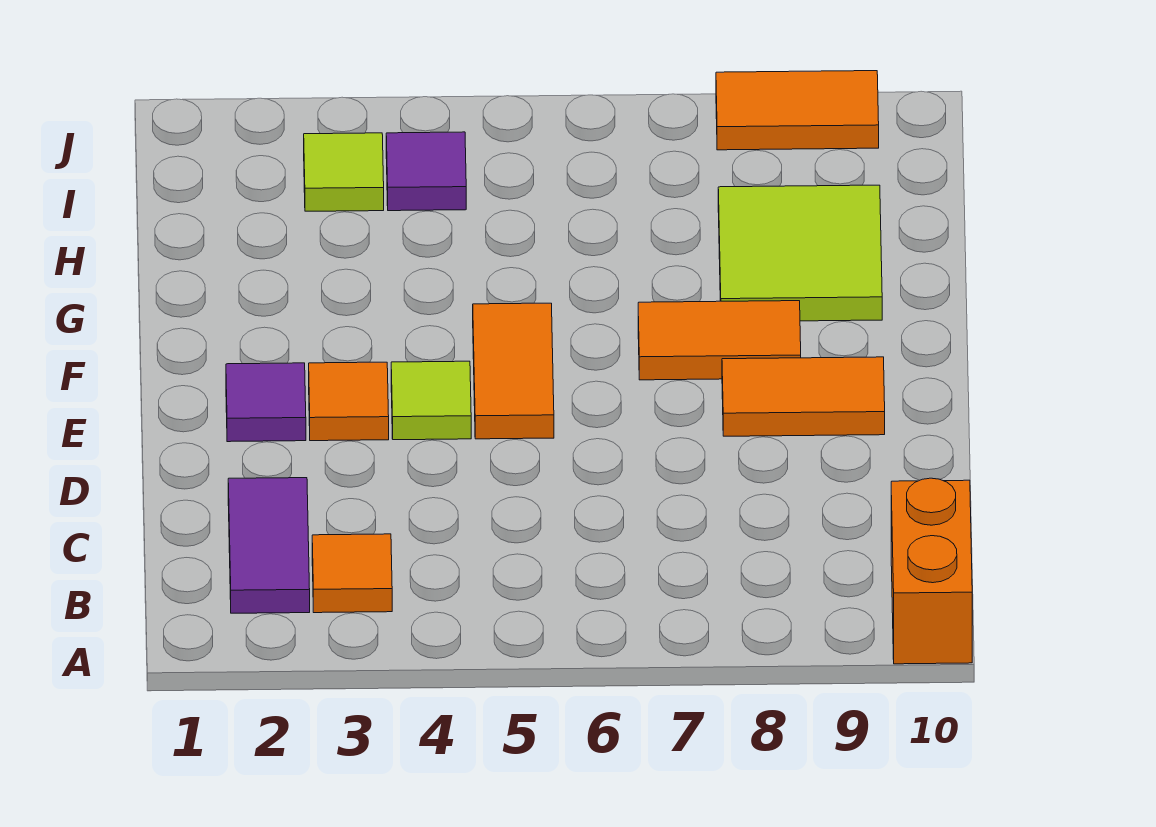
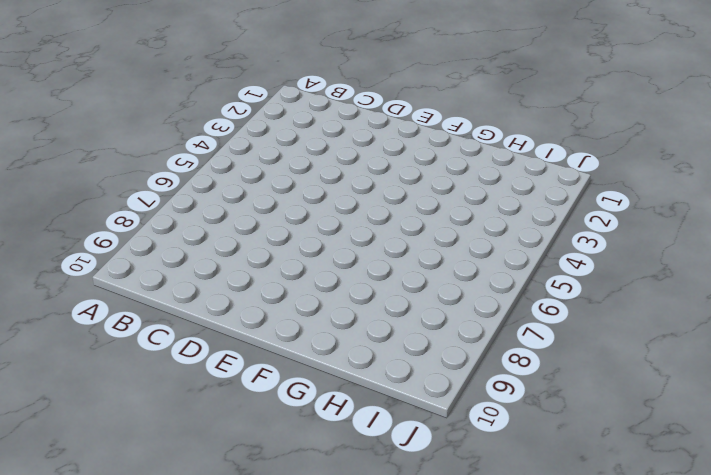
none -> orange brick A10:B10 level 1
none -> purple tile B2:C2 level 1
none -> orange tile B3 level 1

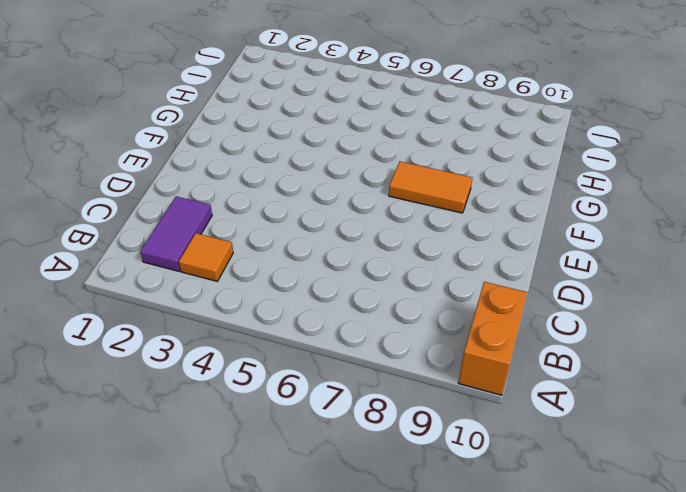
none -> purple tile E2 level 1
none -> orange tile E3 level 1
none -> lime tile E4 level 1

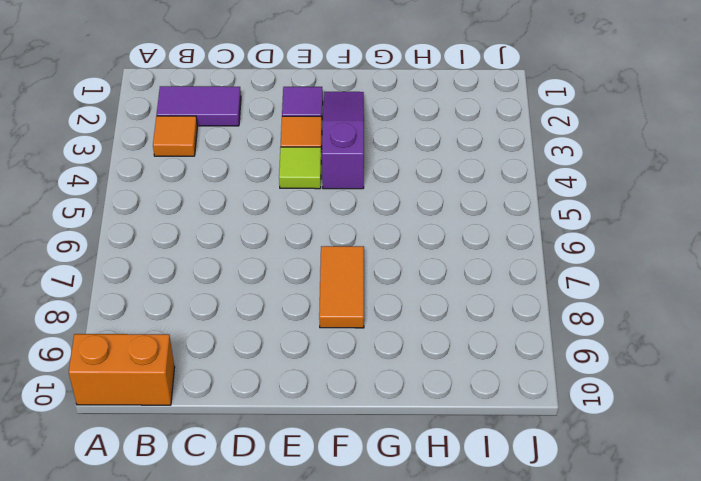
purple slope F2:F4 level 1 top 4 -> none
none -> orange tile E5:F5 level 1
none -> orange tile E8:E9 level 1
none -> lime tile G8:H9 level 1

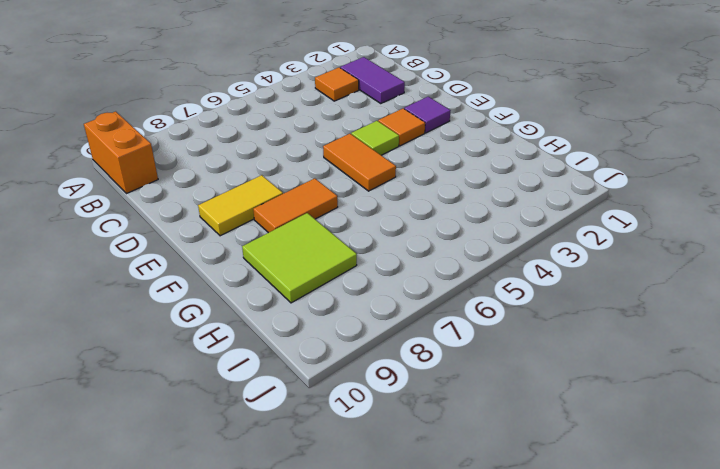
yellow tile E8:E9 level 1 -> orange tile E8:E9 level 1
none -> lime tile I3 level 1
none -> purple tile I4 level 1
none -> orange tile J8:J9 level 1

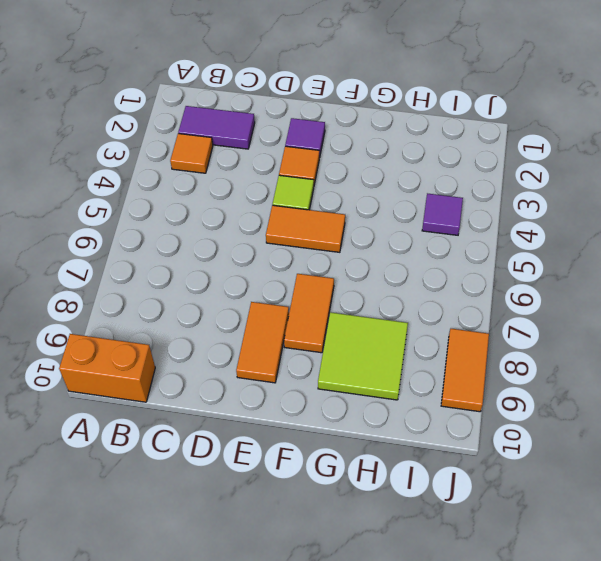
none -> lime tile I3 level 1

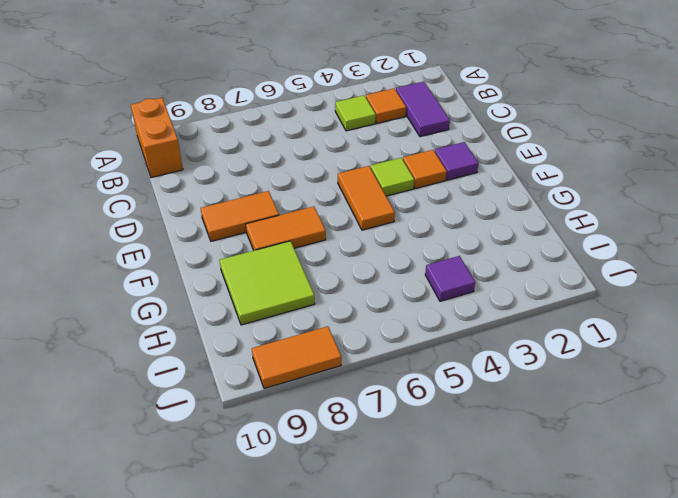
lime tile B4 level 1 -> lime tile I3 level 1

